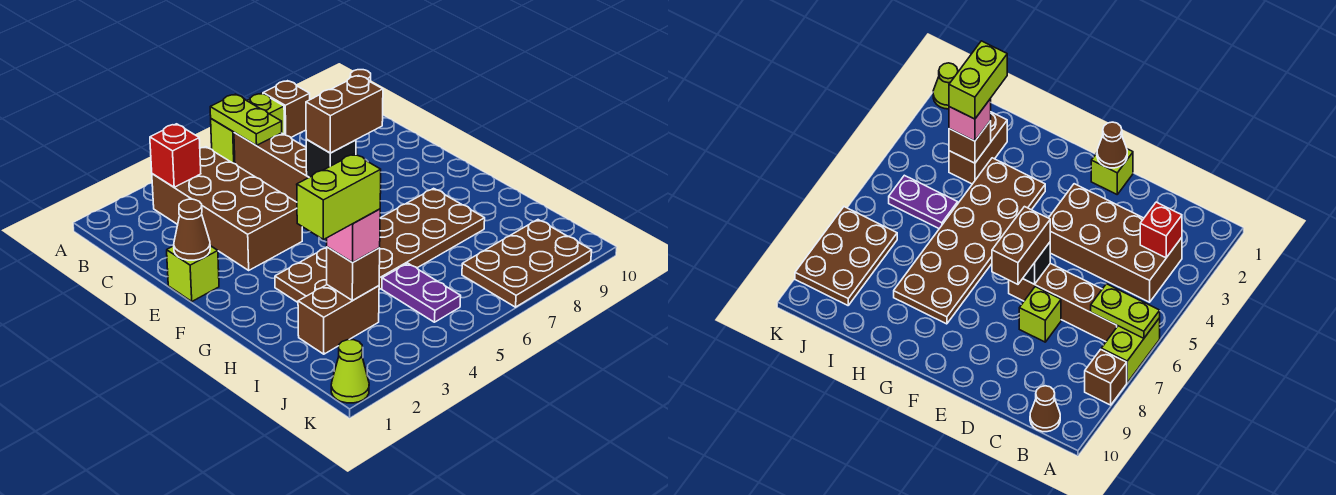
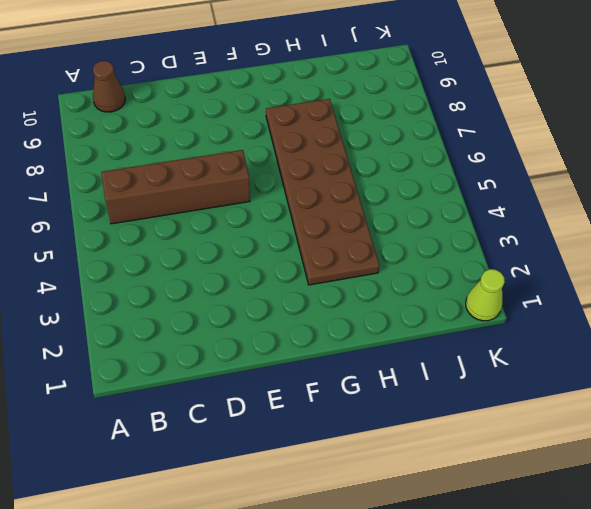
none -> lime brick A6:A7 level 1
none -> brown brick A8 level 1
none -> brown brick B3:E4 level 1

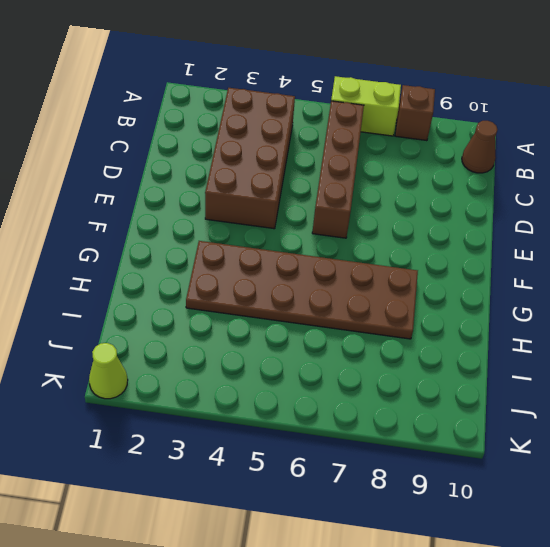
none -> lime brick D7 level 1
none -> lime brick E1 level 1
none -> brown brick I2:I3 level 1

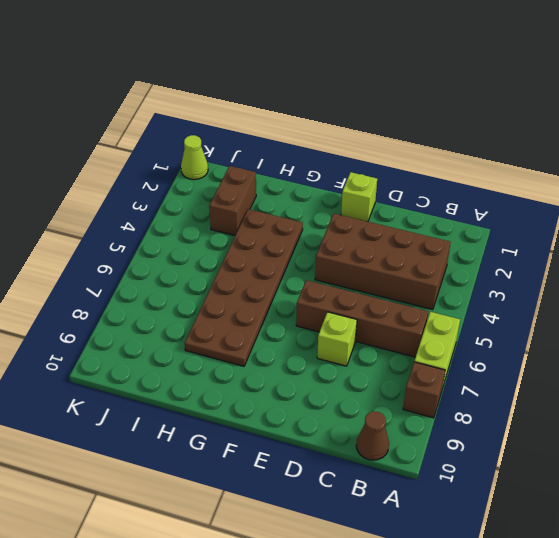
none -> purple plate I5:J5 level 1
none -> brown plate J7:K9 level 1
none -> lime plate A6:B6 level 2

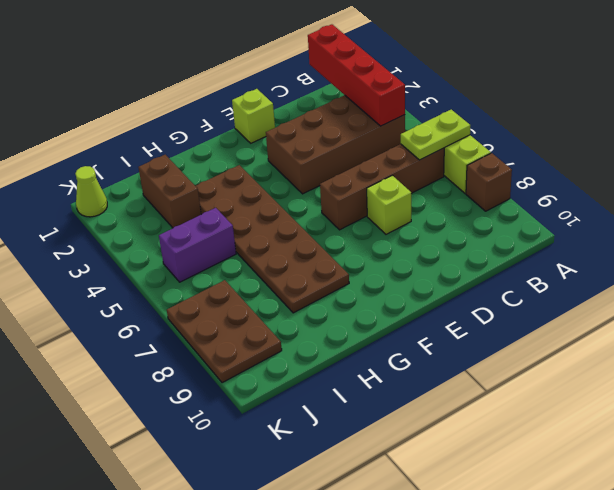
red brick B1:B4 level 2 -> red brick B3 level 2
purple brick I5:J5 level 1 -> purple plate I5:J5 level 1
none -> brown cone B10 level 1
none -> brown cone E1 level 2
none -> black brick E6 level 2

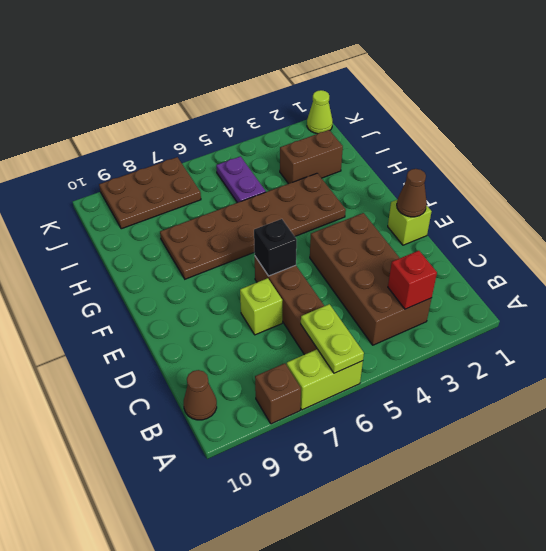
none -> brown brick I3 level 2
none -> brown brick E6:E7 level 3
none -> pink brick I3 level 3

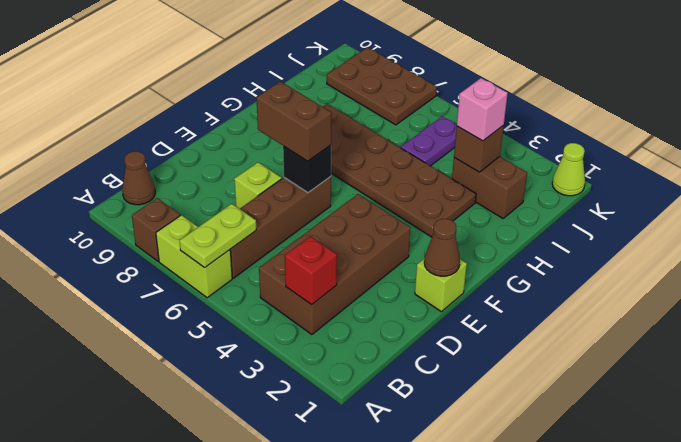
none -> lime brick I2:I3 level 4

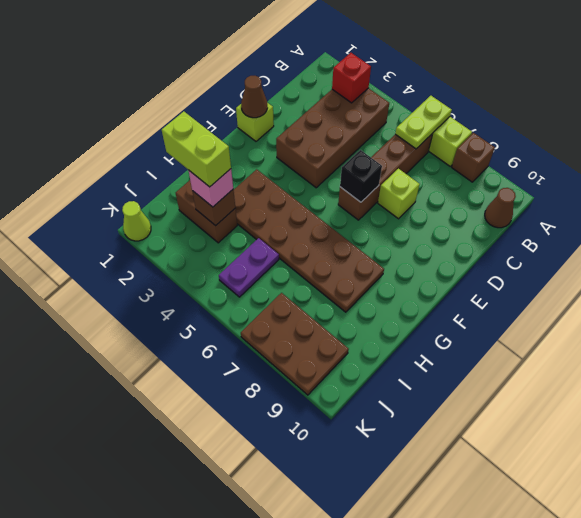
none -> brown brick E6:E7 level 3

